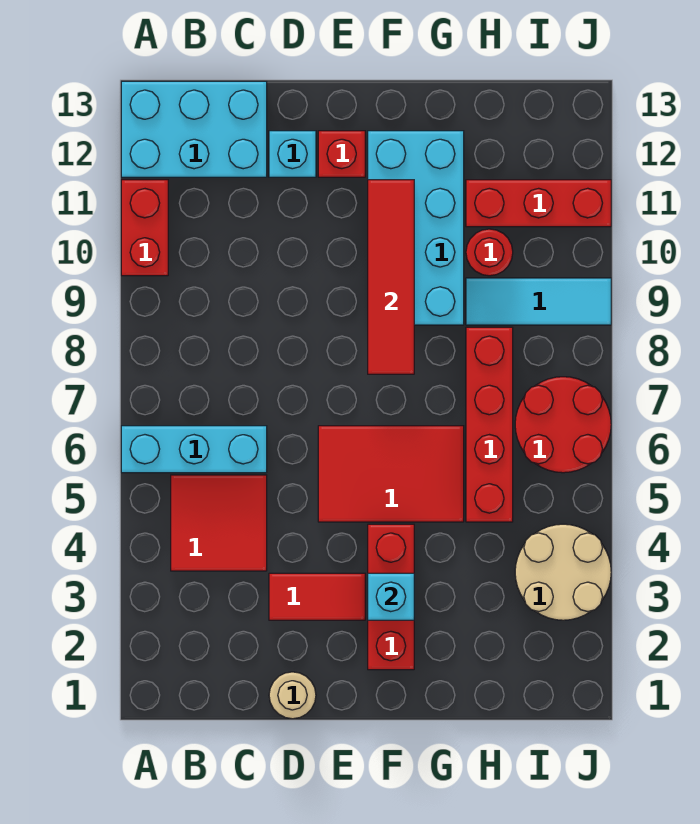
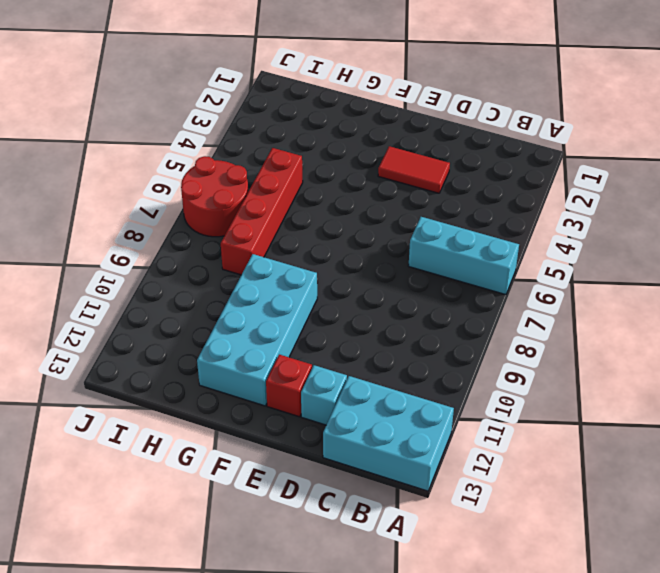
none -> red brick A10:A11 level 1
none -> red tile B4:C5 level 1
none -> tan round brick D1 level 1

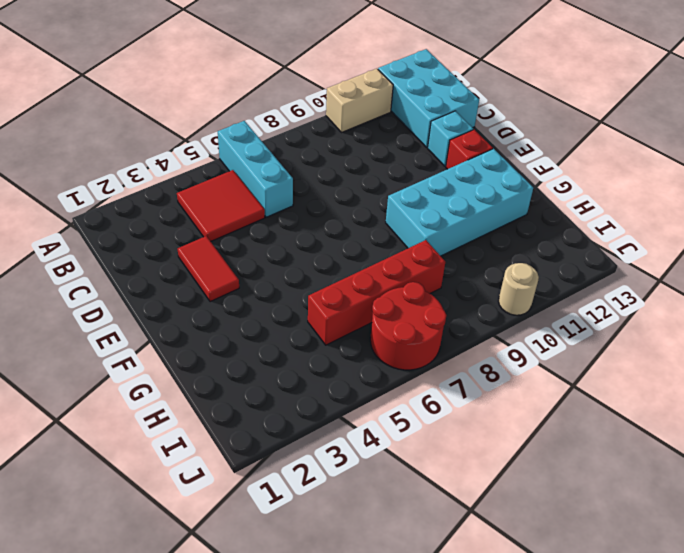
tan brick A10:A11 level 1 -> red brick A10:A11 level 1
tan round brick J10 level 1 -> tan round brick D1 level 1
none -> red tile E5:G6 level 1
none -> red brick F2:F4 level 1
none -> cyan tile H9:J9 level 1

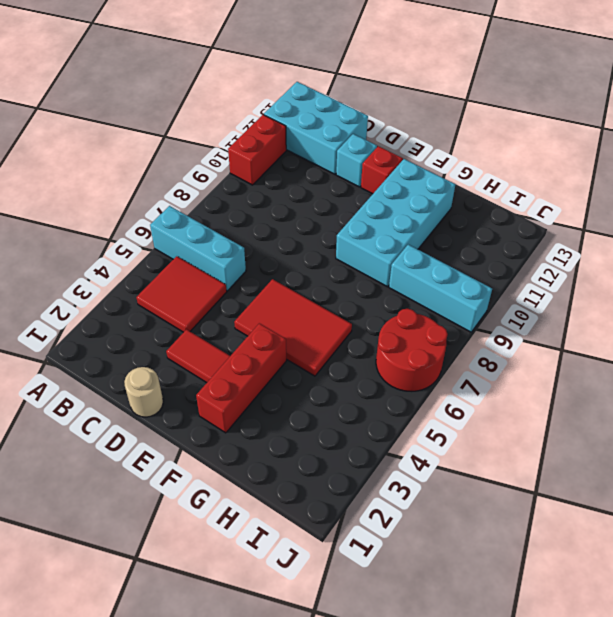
cyan brick H9:J9 level 1 -> cyan tile H9:J9 level 1
none -> red brick H5:H8 level 1
none -> red round brick H10 level 1
none -> red brick H11:J11 level 1

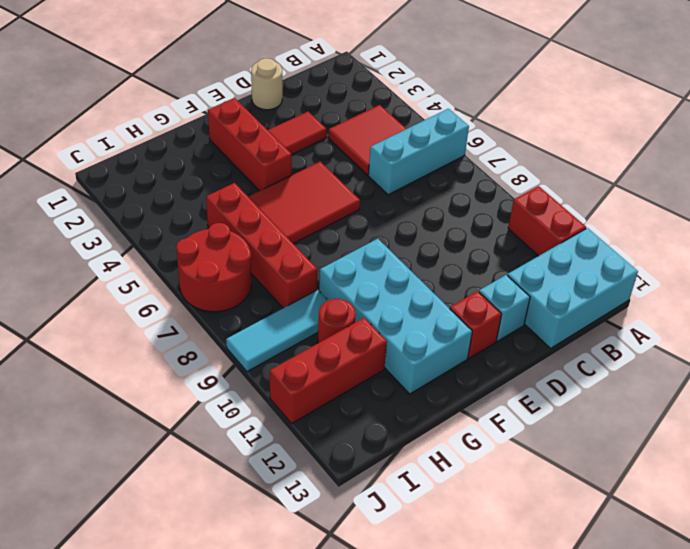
none -> tan round brick I3:J4 level 1
none -> cyan brick F3 level 2
none -> red tile F8:F11 level 2

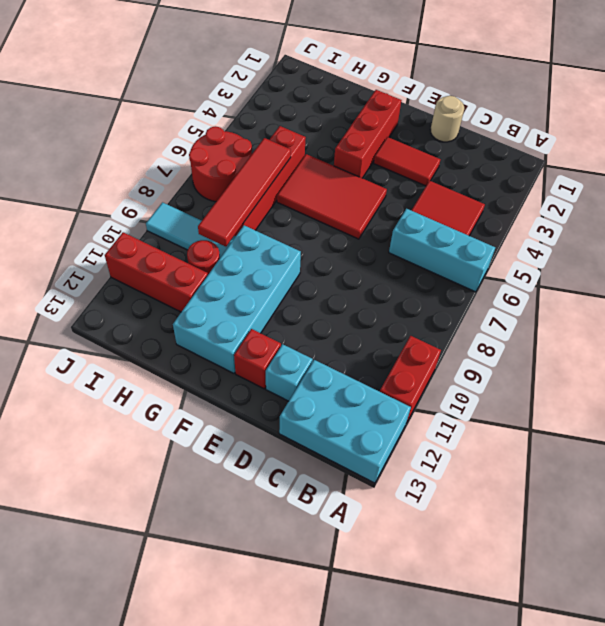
red tile H6:H9 level 2 -> red tile F8:F11 level 2
none -> tan round brick I3:J4 level 1
none -> cyan brick F3 level 2

